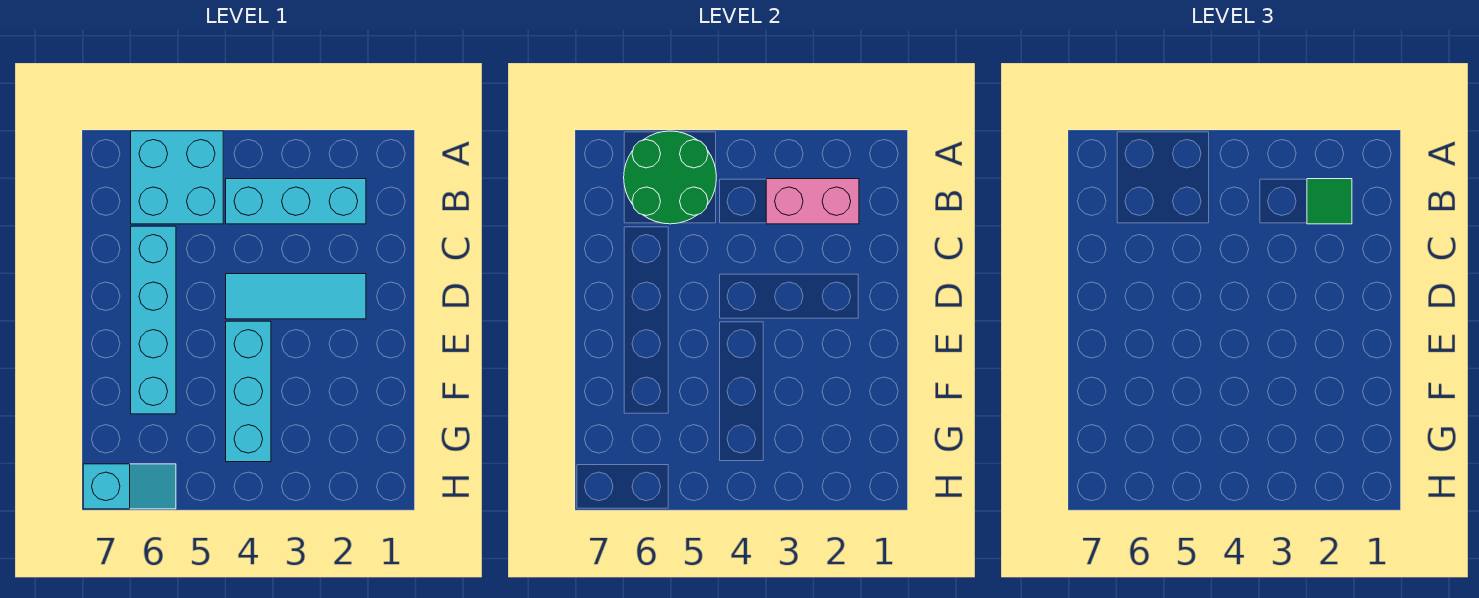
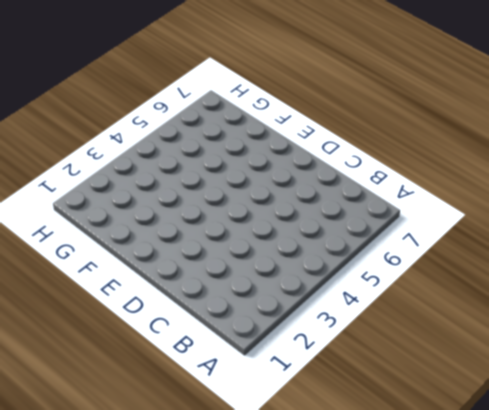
none -> cyan brick A5:B6 level 1
none -> cyan brick B2:B4 level 1

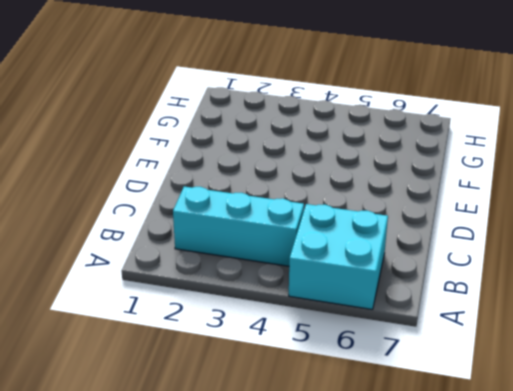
none -> cyan brick C6:F6 level 1
none -> cyan tile D2:D4 level 1

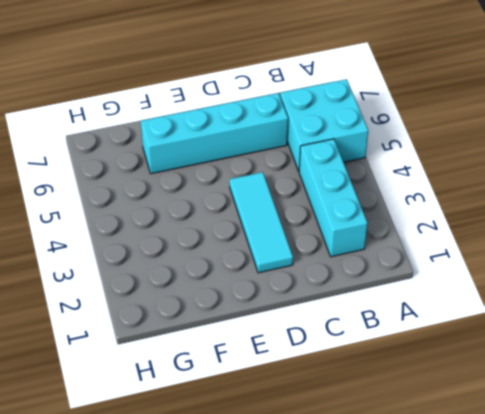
none -> cyan brick E4:G4 level 1
none -> cyan slope H6:H7 level 1 top 7

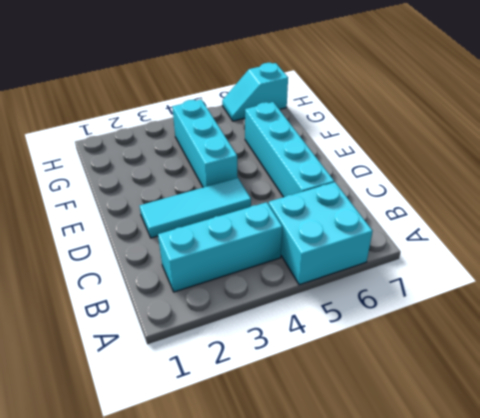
none -> green round brick A5:B6 level 2
none -> pink brick B2:B3 level 2

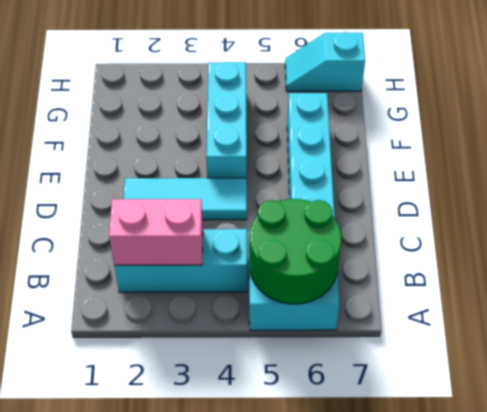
none -> green tile B2 level 3

